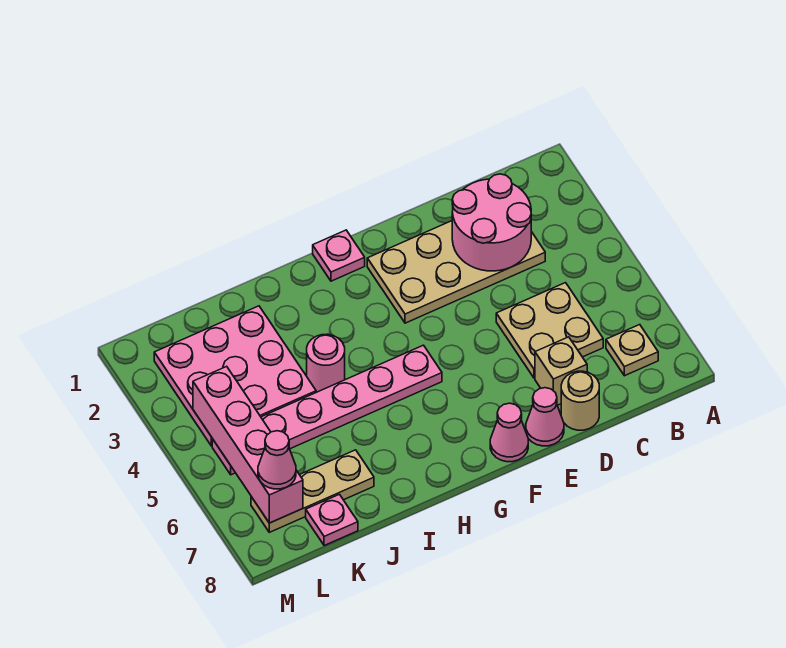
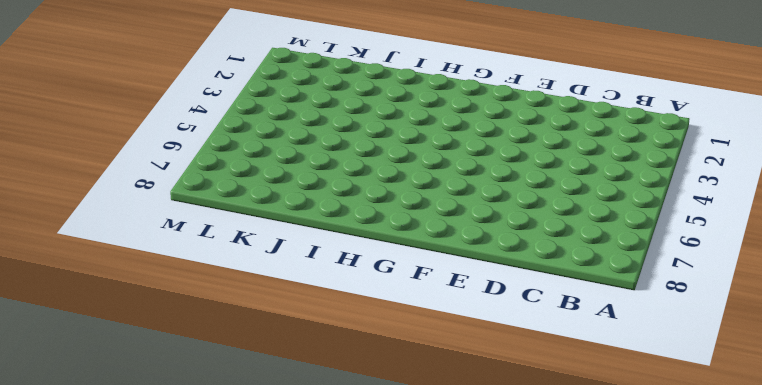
none -> tan plate B7 level 1
none -> tan plate C2:F3 level 1
none -> tan plate C5:D6 level 1

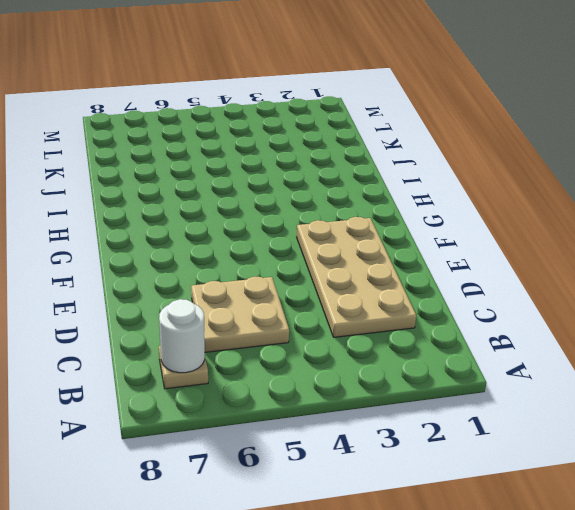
white round brick B7 level 2 -> none
none -> tan brick D7 level 1
none -> tan round brick D8 level 1
none -> pink cone E8 level 1

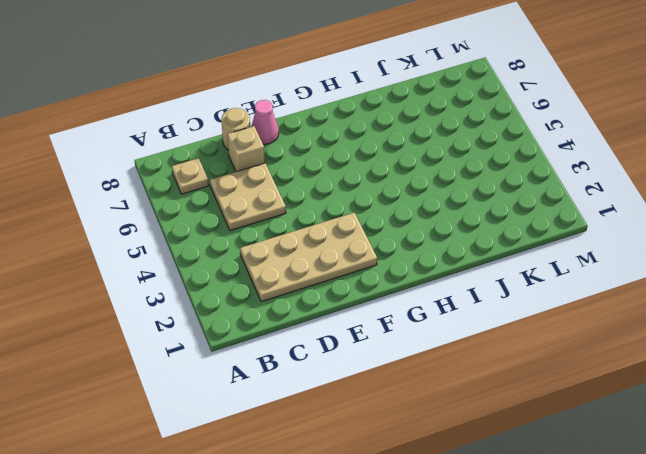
none -> pink cone F8 level 1
none -> pink plate G1 level 1
none -> pink plate G5:L5 level 1

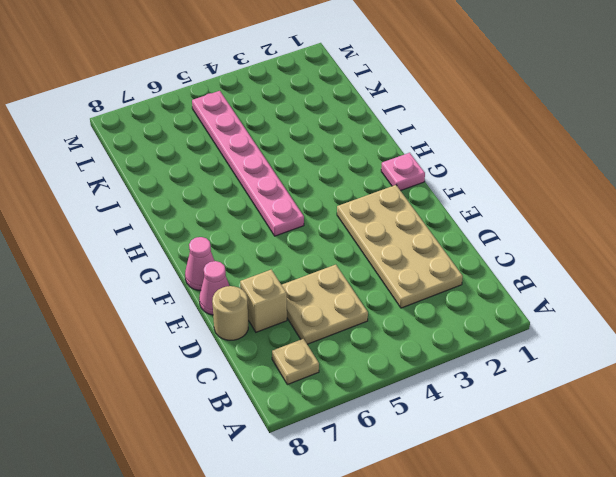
none -> pink round brick I4 level 1
none -> pink plate J2:L4 level 1
none -> tan plate J7:L7 level 1

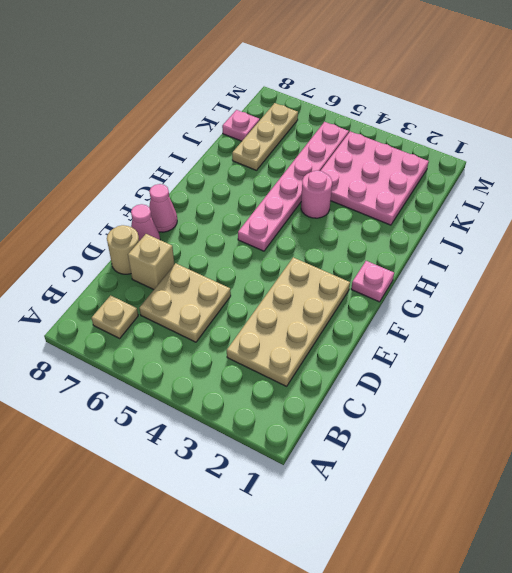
none -> pink round brick C2:D3 level 2
none -> pink brick L4:L7 level 2
none -> pink cone L7 level 3

